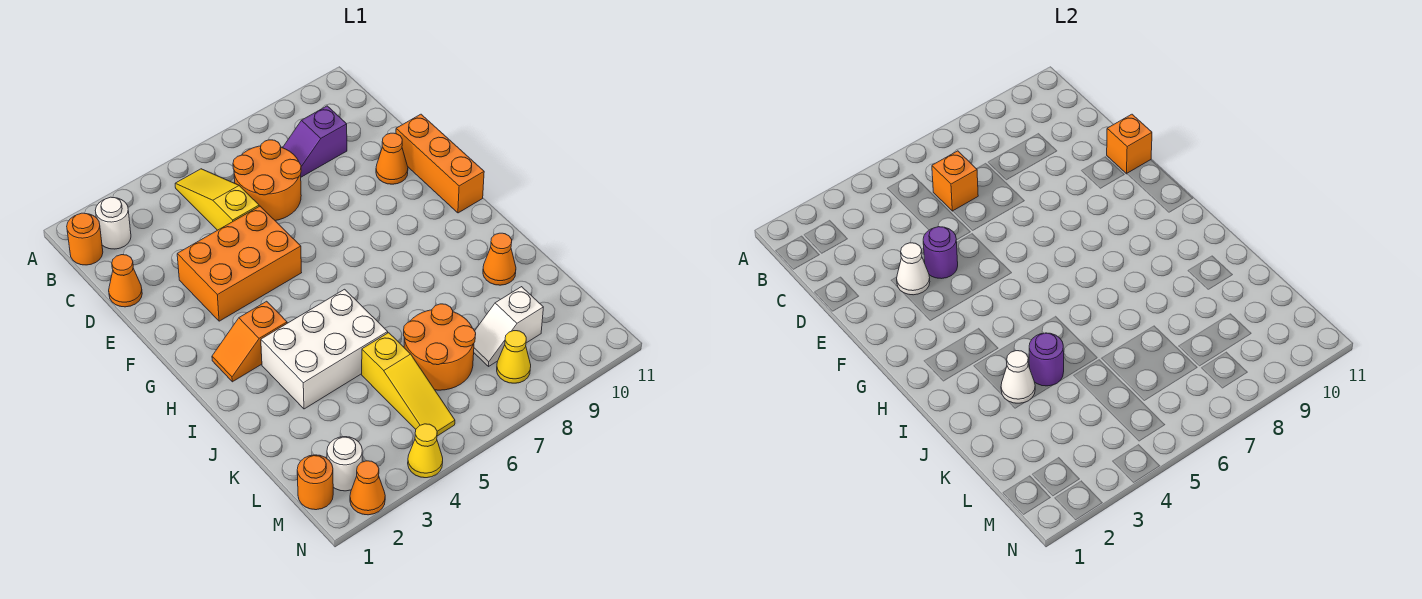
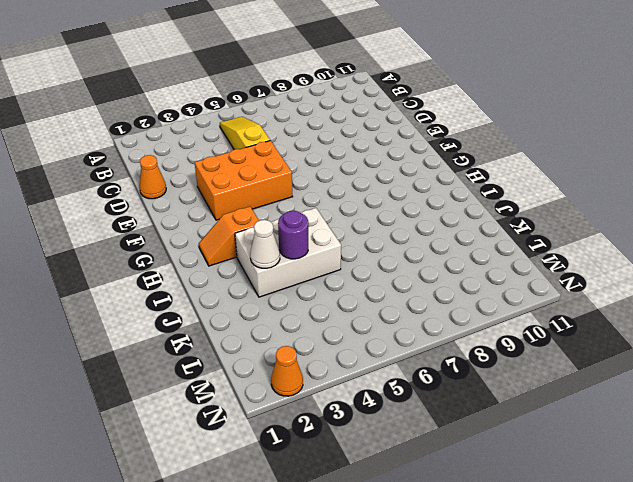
none -> orange round brick B1 level 1
none -> white round brick B2 level 1
none -> orange round brick C6:D7 level 1

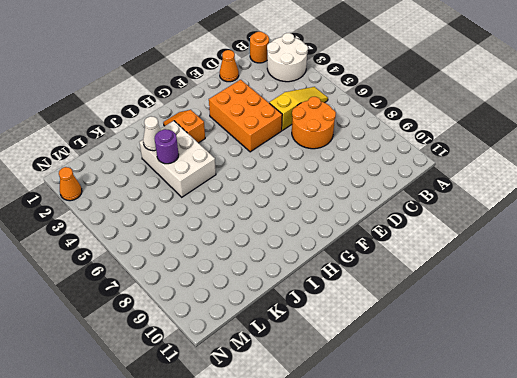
white round brick A2:B3 level 1 -> white round brick B2 level 1
none -> purple slope C8:C9 level 1 top 9
none -> orange cone E10 level 1
none -> orange brick E11:G11 level 1

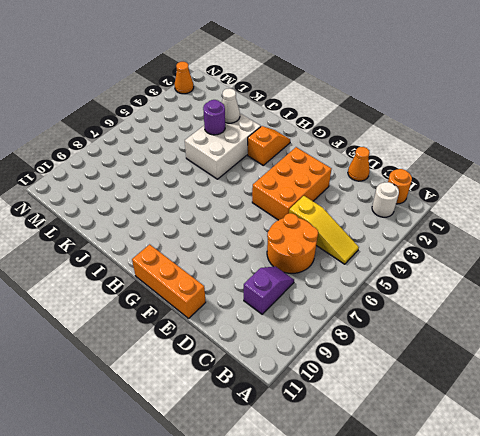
none -> orange cone E10 level 1
none -> orange cone J10 level 1
none -> yellow slope K5:M5 level 1 top K

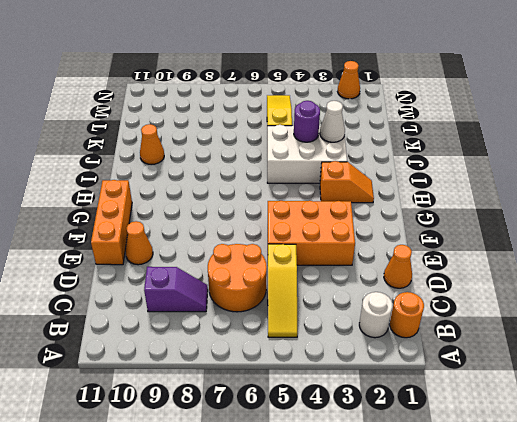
none -> orange round brick K6:L7 level 1
none -> white slope L8:L9 level 1 top 9
none -> orange round brick M1 level 1

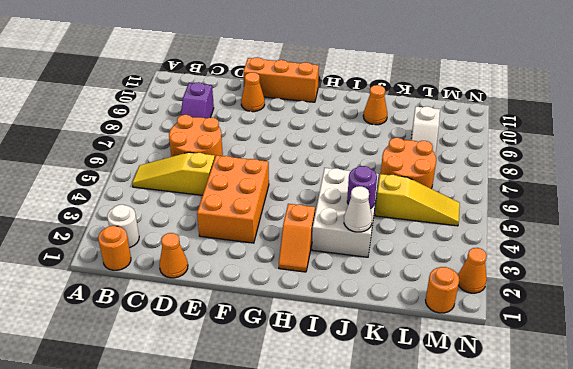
none -> white round brick M2 level 1
none -> yellow cone M8 level 1
none -> yellow cone N4 level 1

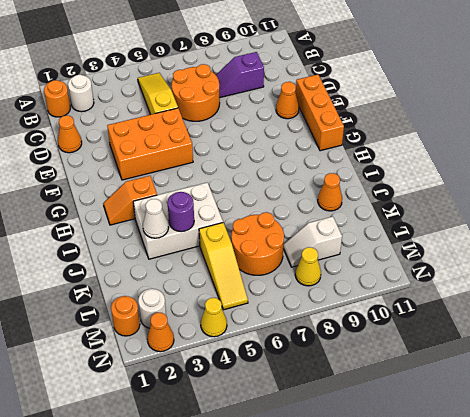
none -> orange brick C6 level 2
none -> white cone E3 level 2
none -> purple round brick E4 level 2

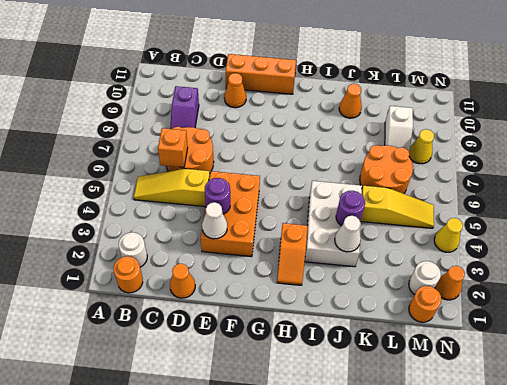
none -> orange brick E11 level 2

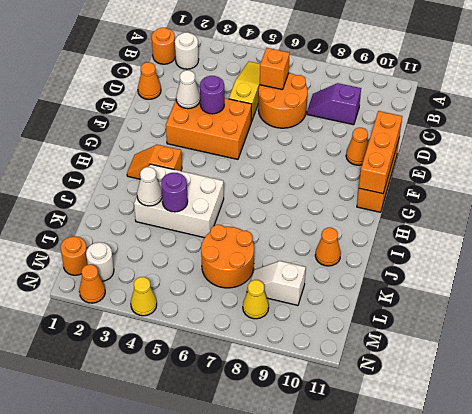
orange brick E11:G11 level 2 -> orange brick E11 level 2
none -> yellow slope K5:M5 level 1 top K

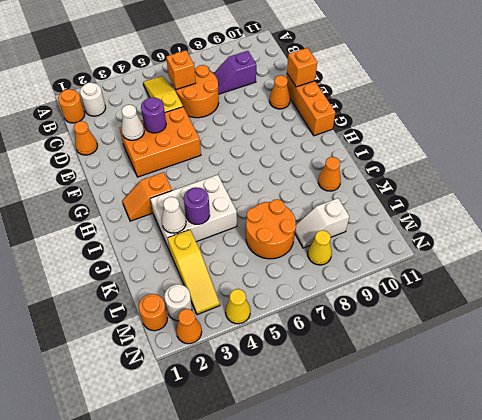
yellow slope K3:M3 level 1 top K -> yellow slope K5:M5 level 1 top K

